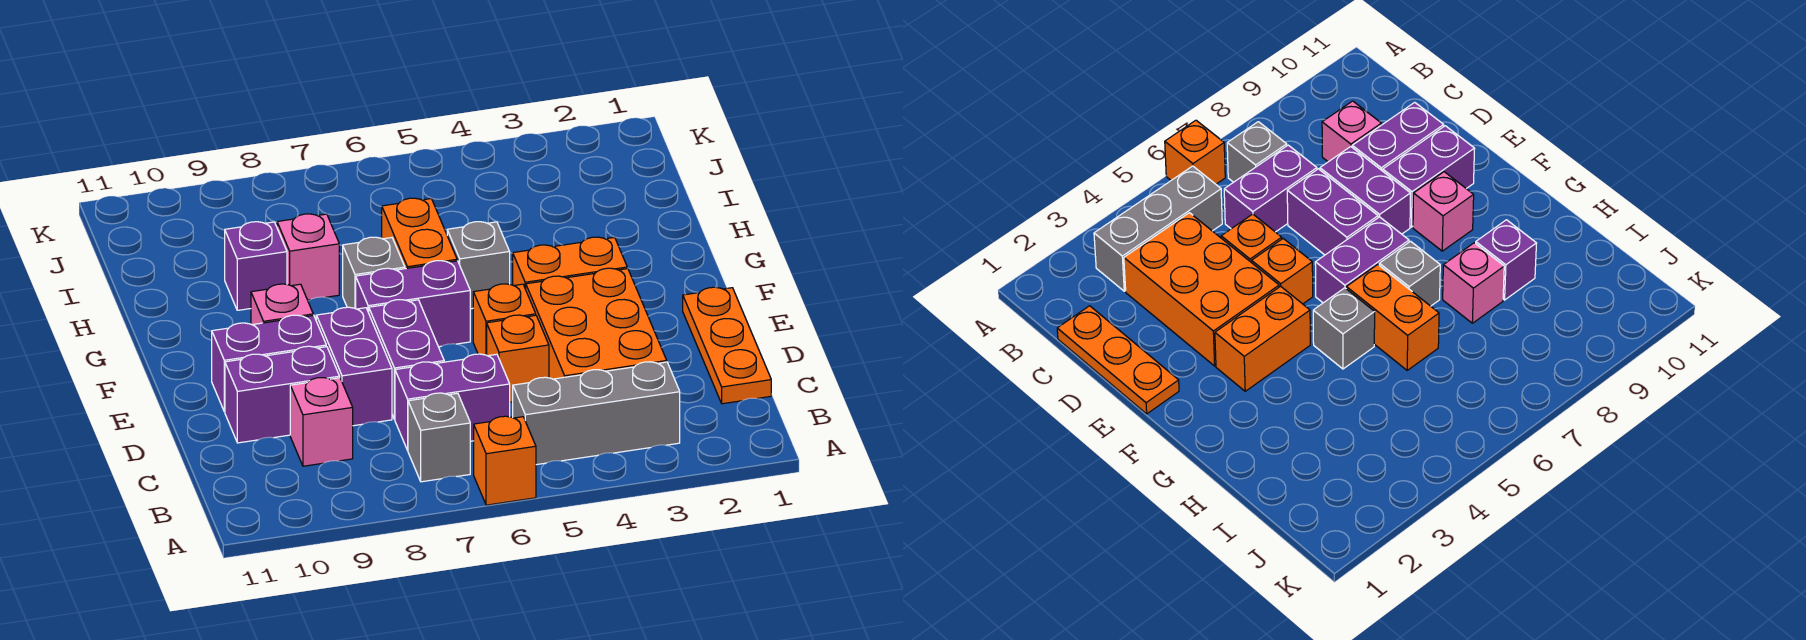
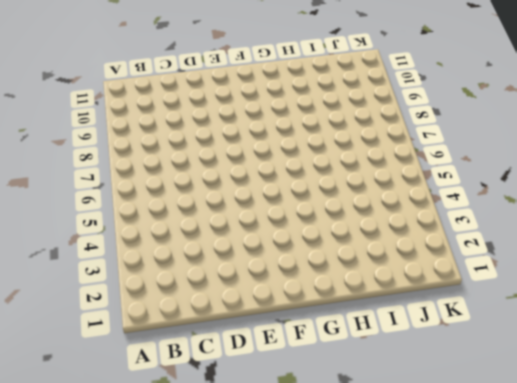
none -> orange brick A6 level 1
none -> grey brick B3:B5 level 1
none -> grey brick B7 level 1

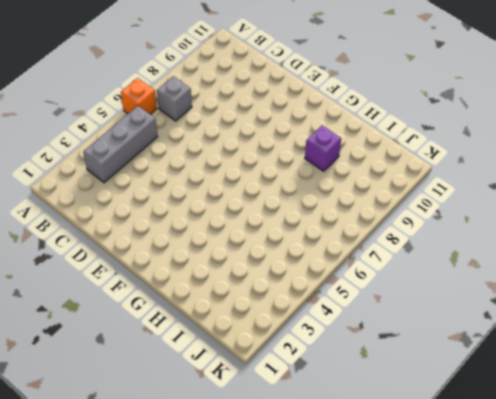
none -> orange plate C1:E1 level 1
none -> orange brick C3:E4 level 1
none -> purple brick C6:C7 level 1

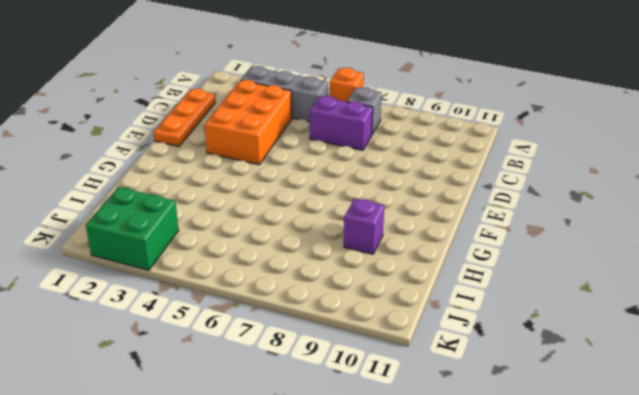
green brick J2:K3 level 1 -> none
none -> pink brick C9 level 1
none -> orange brick D5 level 1
none -> purple brick D7:E7 level 1

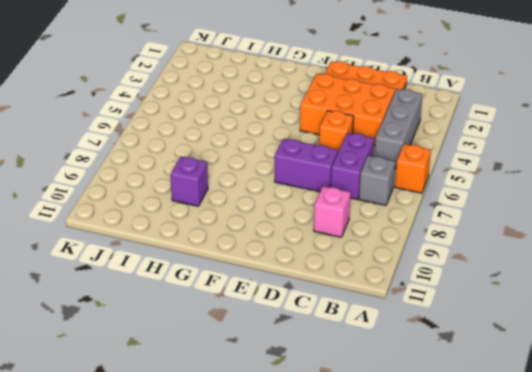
none -> purple brick D8:E8 level 1
none -> purple brick D9:D10 level 1
none -> orange brick E5 level 1

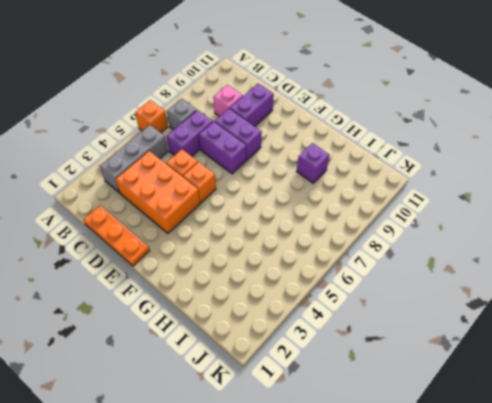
none -> purple brick E9:E10 level 1
none -> orange brick F3:F4 level 1
none -> purple brick F6:F7 level 1

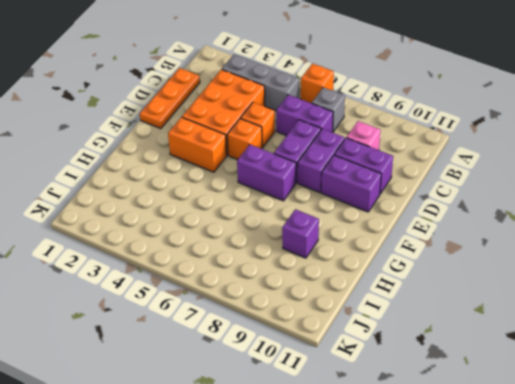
none -> pink brick F9 level 1
none -> grey brick G5 level 1
none -> orange brick G6:H6 level 1

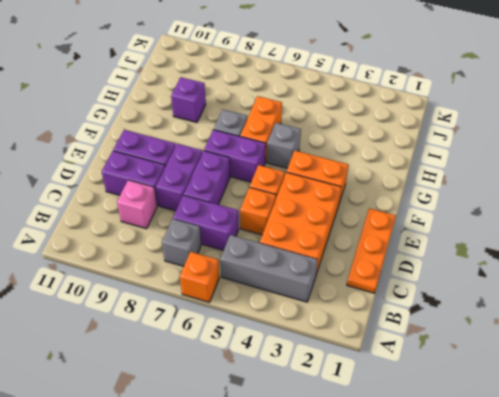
none -> pink brick F9 level 1
none -> pink brick H8 level 1

